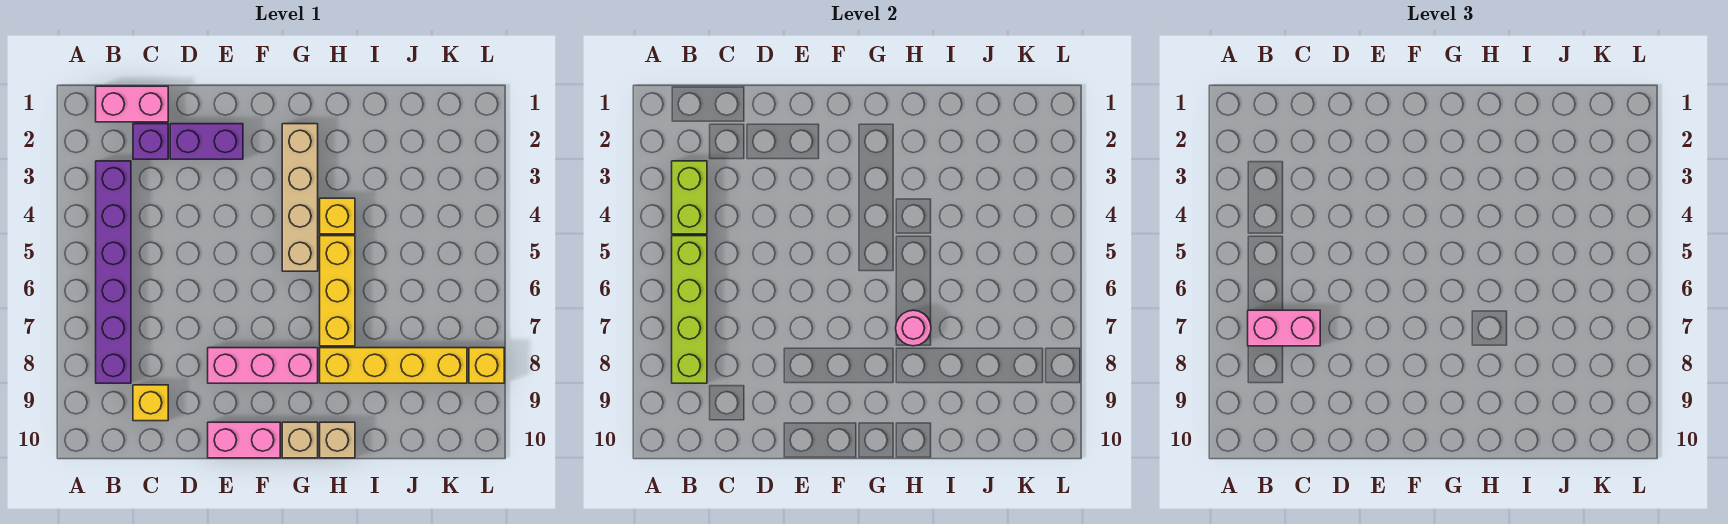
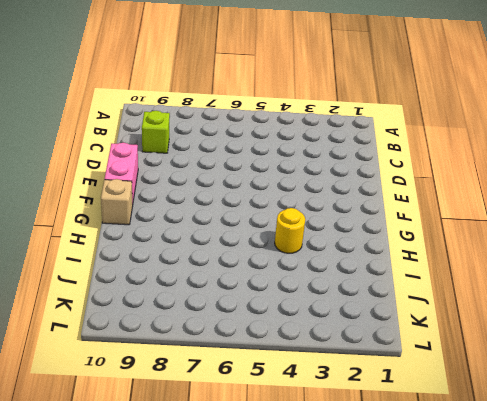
lime brick C9 level 1 -> yellow brick C9 level 1
yellow round brick H4 level 1 -> yellow brick H4 level 1
none -> pink brick B1:C1 level 1
none -> purple brick B3:B8 level 1
none -> purple brick C2 level 1

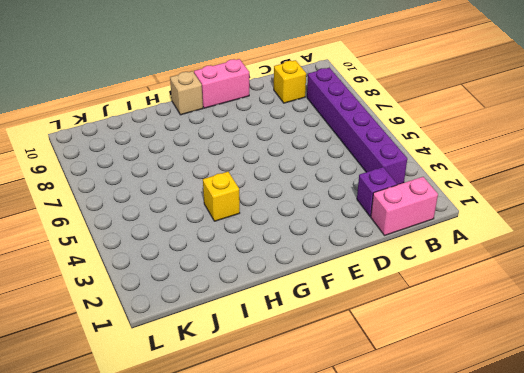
none -> purple brick D2:E2 level 1
none -> pink brick E8:G8 level 1
none -> tan brick G2:G5 level 1

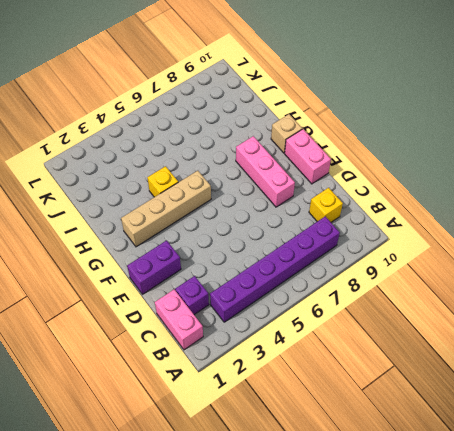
purple brick E1:E2 level 1 -> purple brick D2:E2 level 1
none -> yellow brick H5:H7 level 1
none -> yellow brick H8:K8 level 1
none -> tan brick H10 level 1

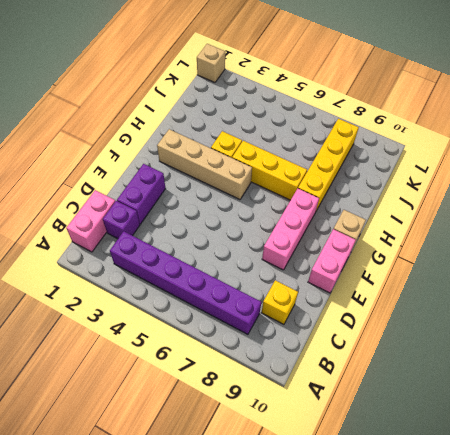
tan brick L1 level 1 -> tan brick H10 level 1
none -> yellow brick L8 level 1
none -> lime brick B3:B4 level 2
none -> lime brick B5:B8 level 2

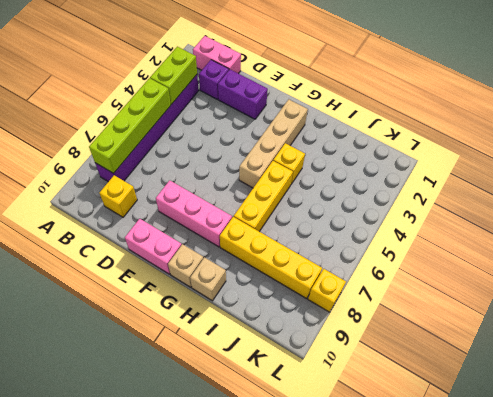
none -> pink round brick H7 level 2
none -> pink brick B7:C7 level 3

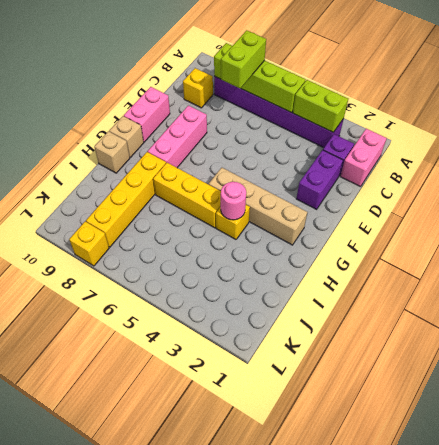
lime brick B7:C7 level 3 -> pink brick B7:C7 level 3
pink round brick H4 level 2 -> pink round brick H7 level 2

